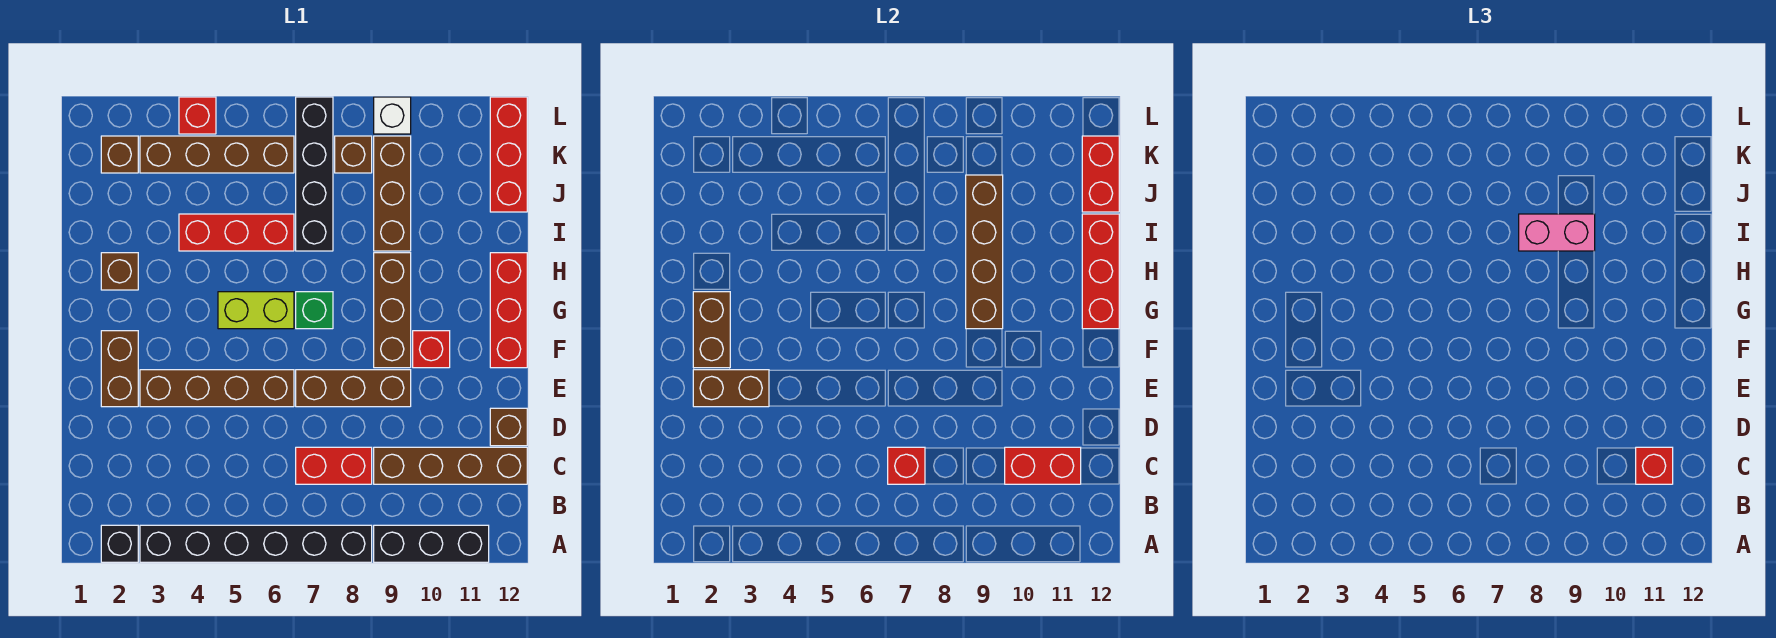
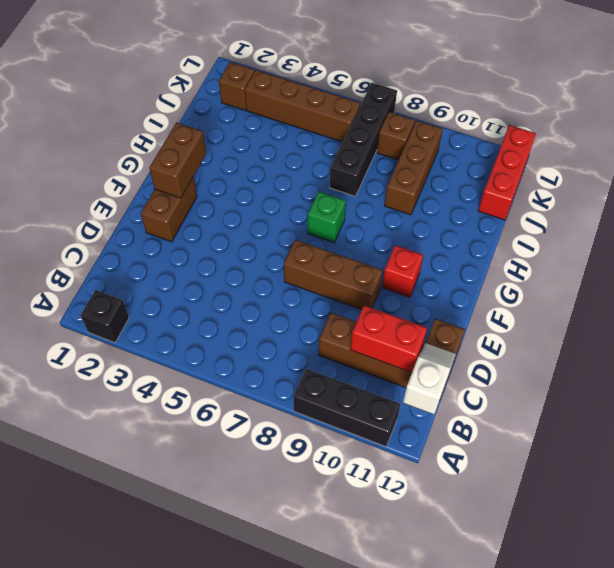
white slope B12:C12 level 2 top B -> none
none -> black brick A3:A8 level 1
none -> red brick C7:C8 level 1
none -> brown brick E3:E6 level 1
none -> brown brick F9:H9 level 1

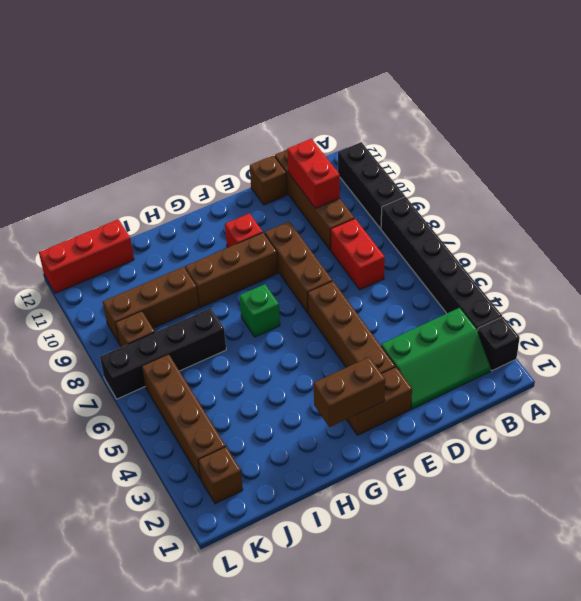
green slope B2:D3 level 1 top 3 -> none
none -> red brick F12:H12 level 1
none -> lime brick G5:G6 level 1
none -> brown brick H2 level 1
none -> red brick I4:I6 level 1

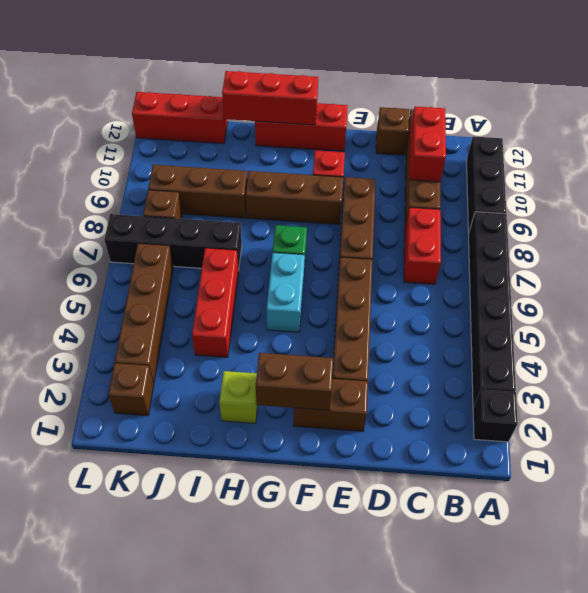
cyan brick G5:G6 level 1 -> lime brick G5:G6 level 1
lime brick H2 level 1 -> brown brick H2 level 1
none -> red brick L4 level 1
none -> white brick L9 level 1
none -> red brick C7 level 2
none -> brown brick E2:E3 level 2

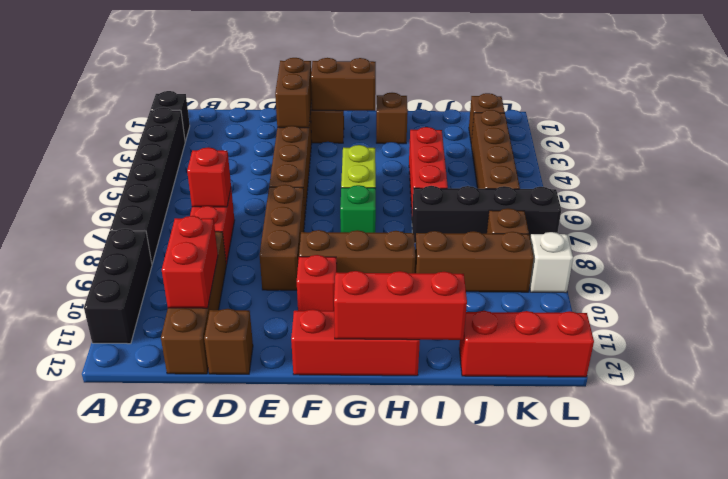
none -> red brick L4 level 1
none -> brown brick G9:J9 level 2
none -> red brick J12:K12 level 2
none -> red brick C11 level 3

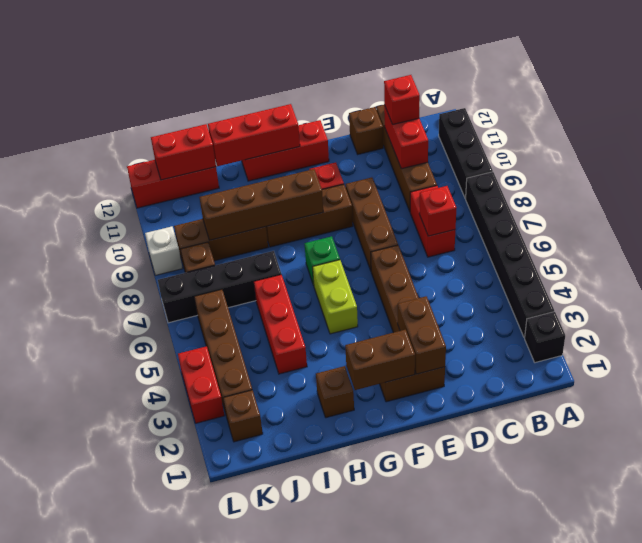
red brick L3:L4 level 1 -> red brick L4 level 1
none -> pink brick I8:I9 level 3

